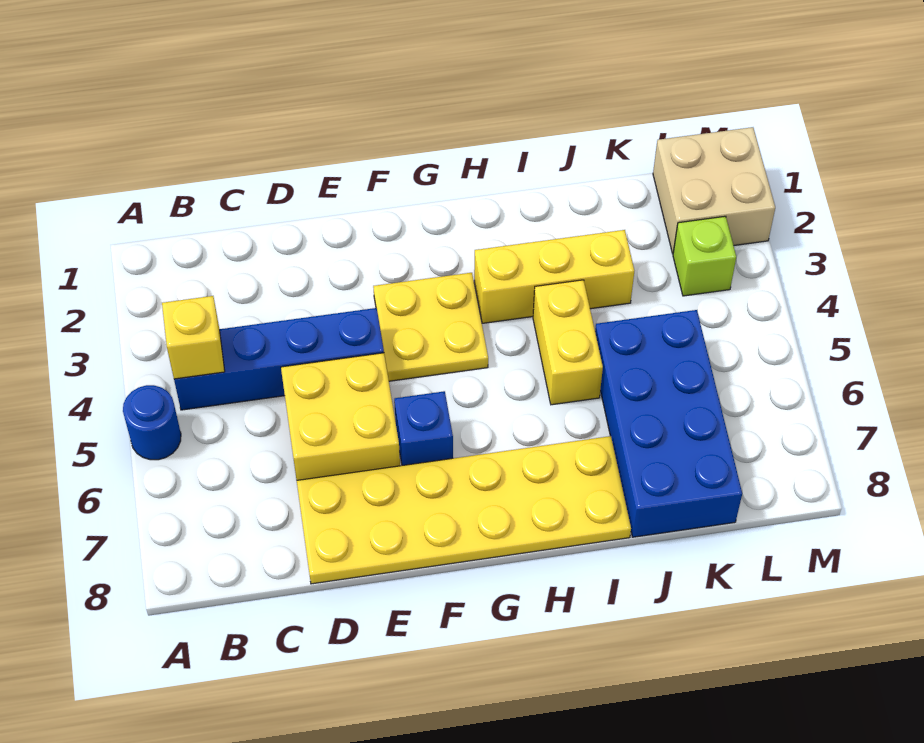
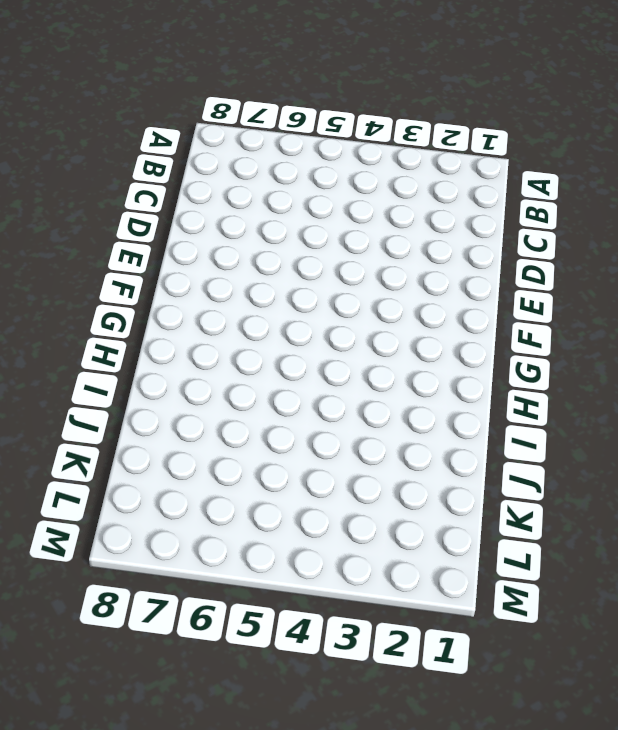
none -> blue round brick A5 level 1
none -> blue brick B4:E4 level 1
none -> yellow brick D5:E6 level 1

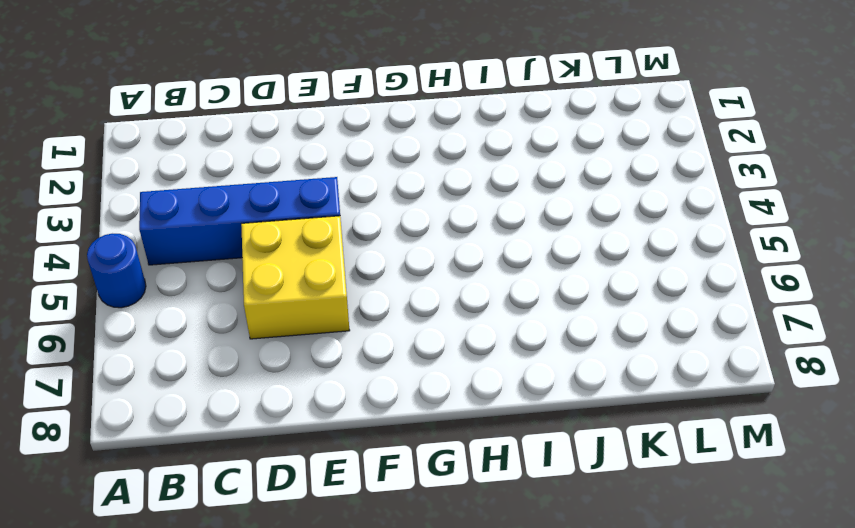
none -> yellow plate D7:I8 level 1
none -> yellow plate F3:G4 level 1
none -> blue brick F6 level 1

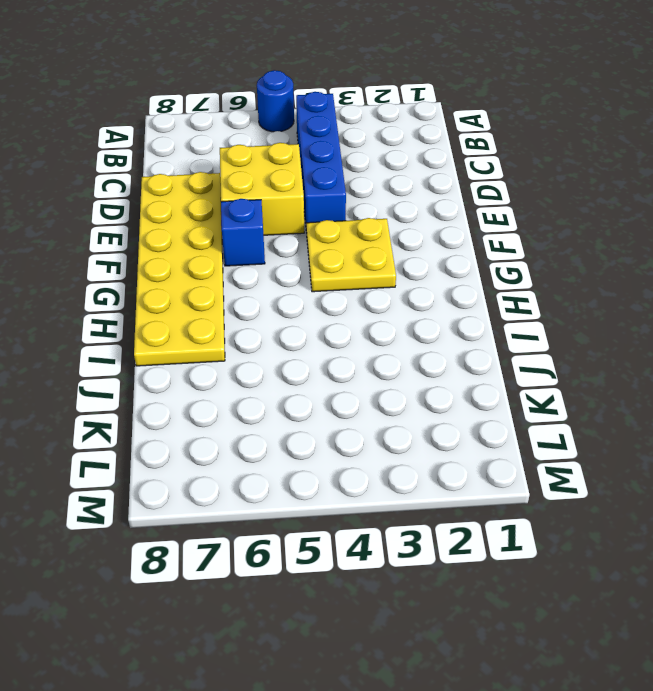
none -> yellow brick H3:J3 level 1
none -> yellow brick I4:I5 level 1
none -> blue brick J5:K8 level 1

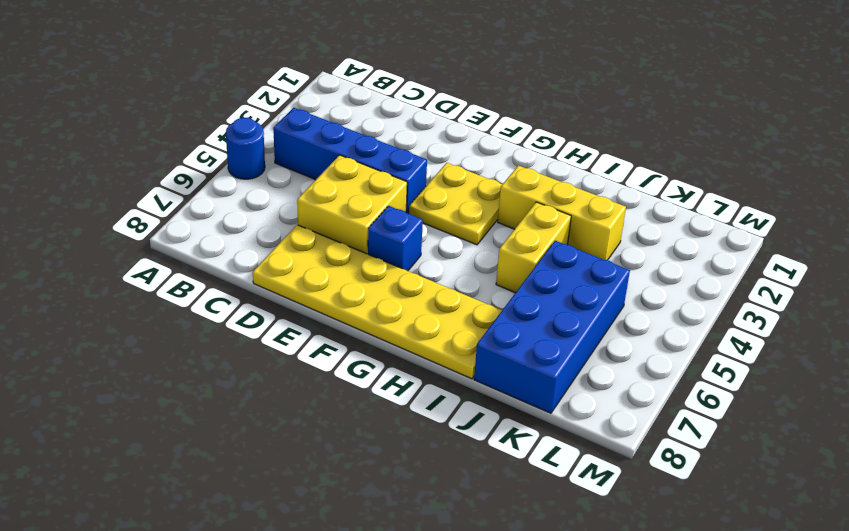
none -> tan brick L1:M2 level 1
none -> lime brick L3 level 1
none -> yellow brick B4 level 2

